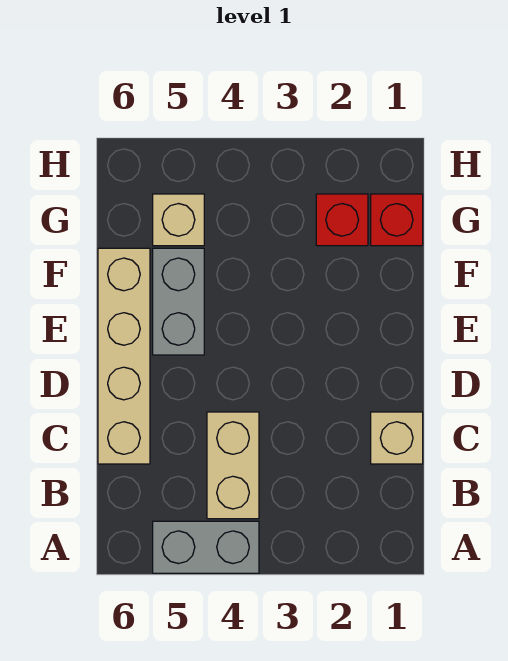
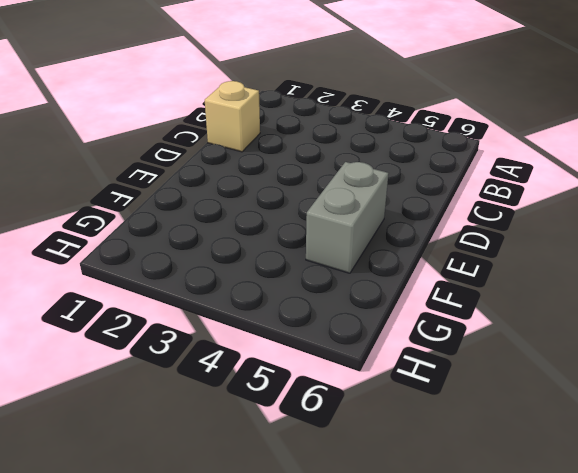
none -> grey brick A4:A5 level 1
none -> tan brick B4:C4 level 1

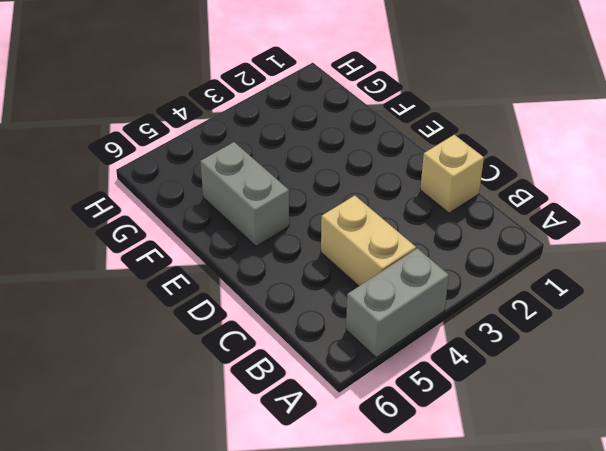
none -> tan brick C6:F6 level 1
none -> red brick G1 level 1

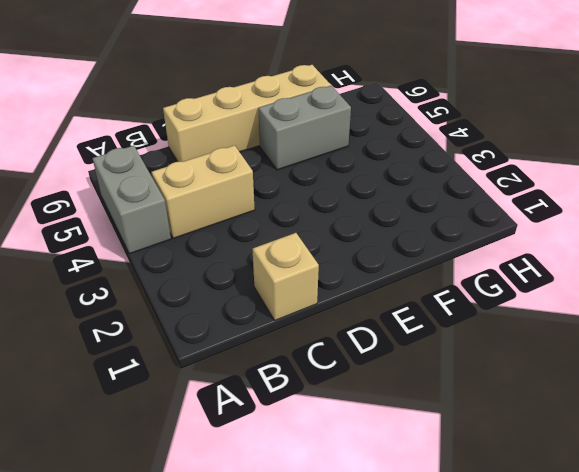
none -> red brick G1 level 1
none -> red brick G2 level 1

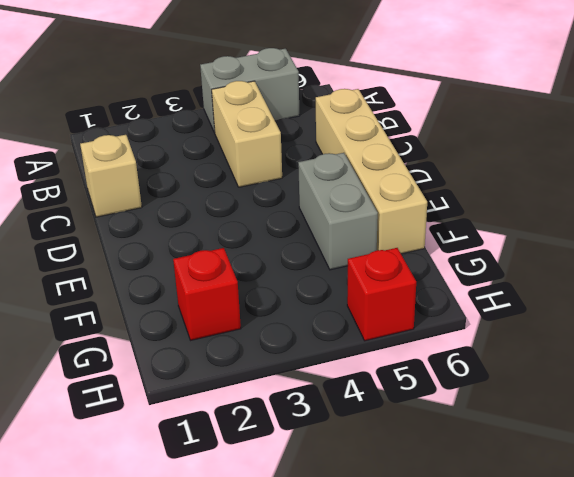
red brick H5 level 1 -> red brick G1 level 1
none -> tan brick G5 level 1

